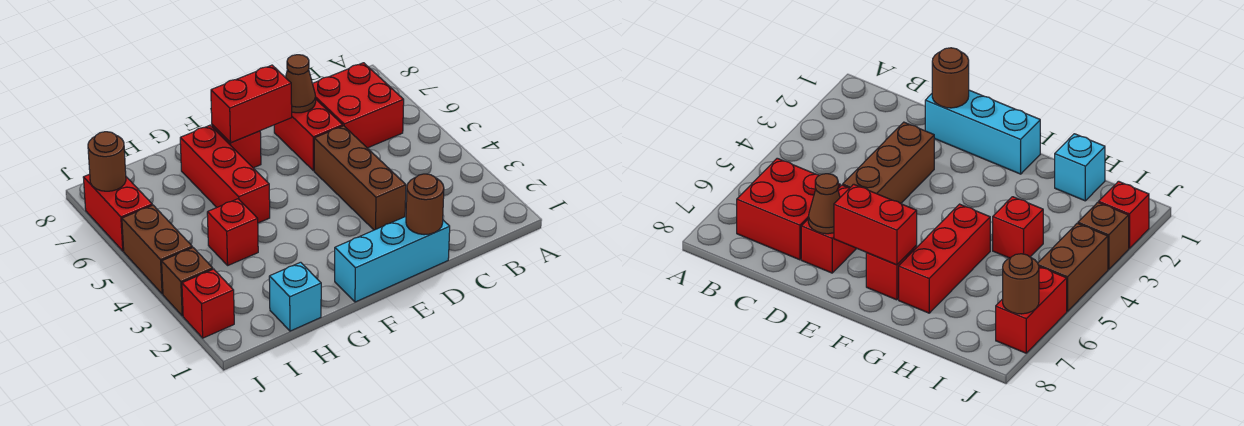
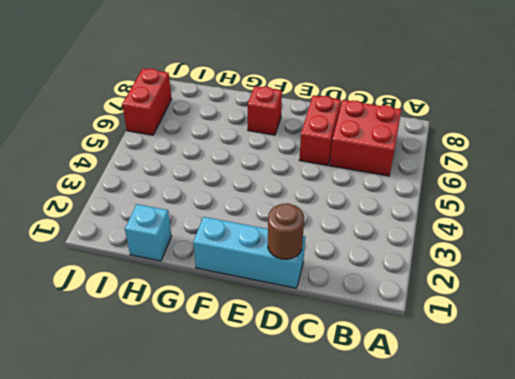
none -> brown brick D3:D5 level 1
none -> red brick G5:G7 level 1
none -> red brick H4 level 1

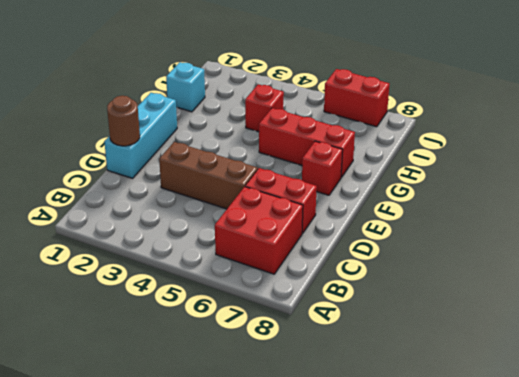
none -> red brick J2 level 1
none -> brown brick J3 level 1
none -> brown brick J4:J5 level 1

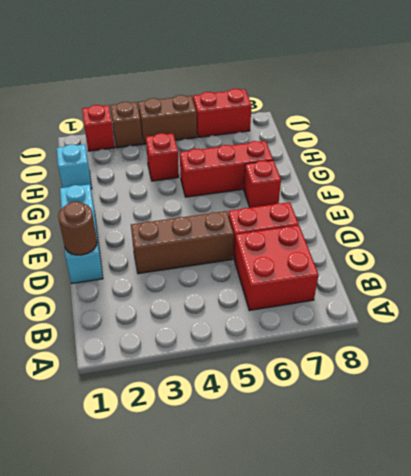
none -> brown cone D7 level 2
none -> red brick E7:F7 level 2
none -> brown round brick J7 level 2

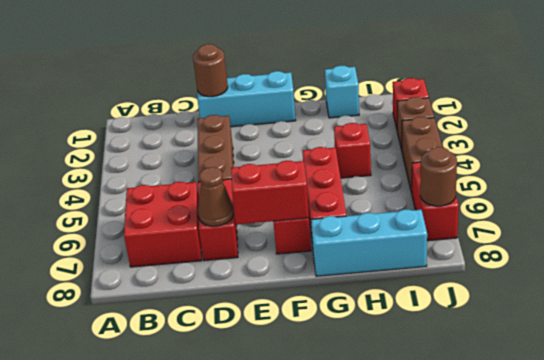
cyan brick G8:I8 level 1 -> none

